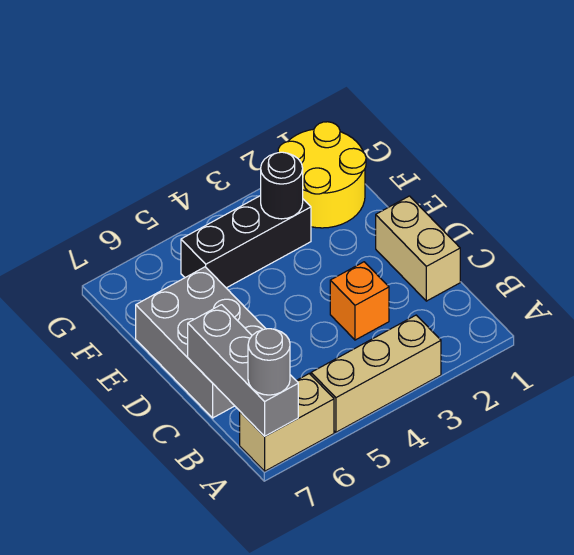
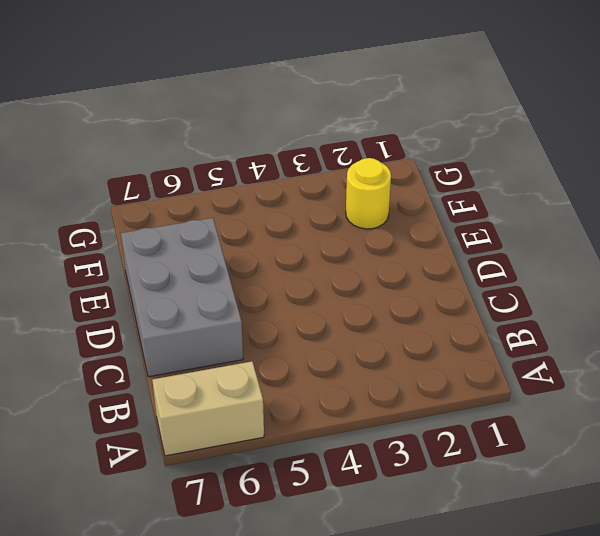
yellow round brick F2 level 1 -> yellow round brick F1:G2 level 1
none -> tan brick A3:A5 level 1
none -> tan brick C1:D1 level 1

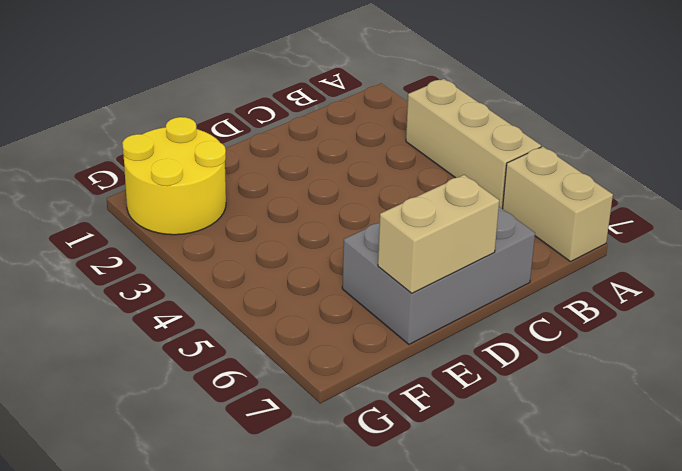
tan brick D7:E7 level 2 -> tan brick C1:D1 level 1
none -> orange brick C3 level 1
none -> black brick F3:F5 level 1

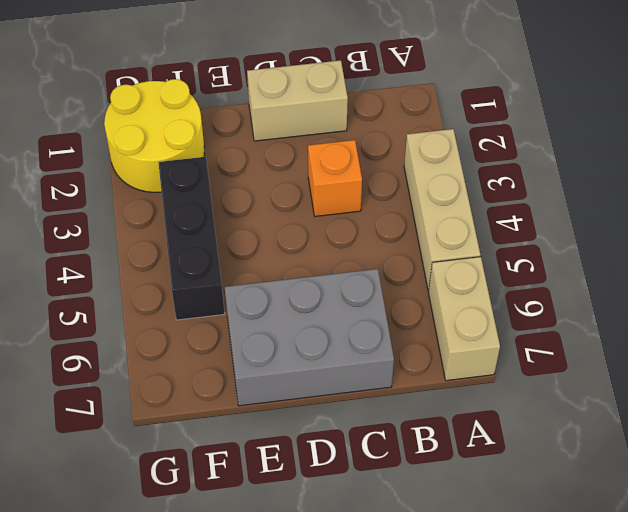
none -> grey brick A7:C7 level 2
none -> black round brick F3 level 2

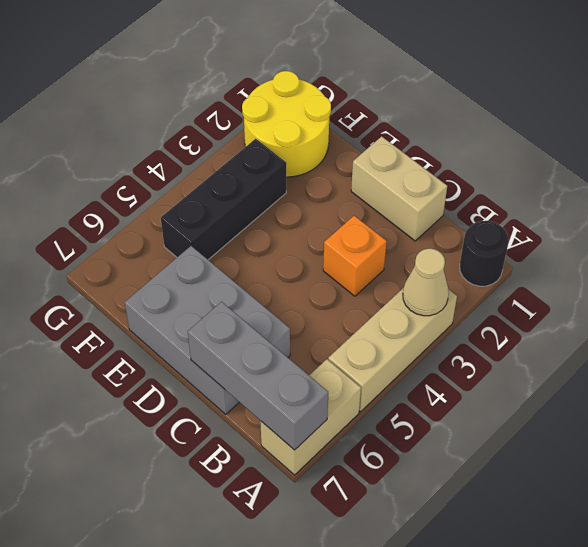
black round brick A1 level 1 -> black round brick F3 level 2
tan cone A3 level 2 -> none
none -> grey round brick A7 level 3

